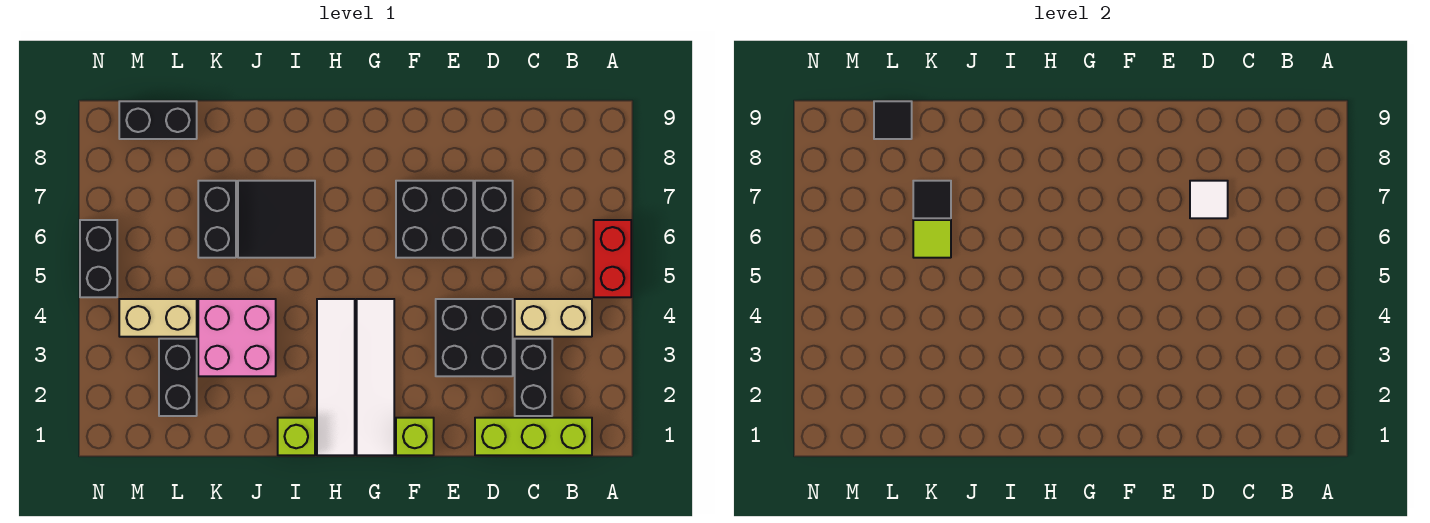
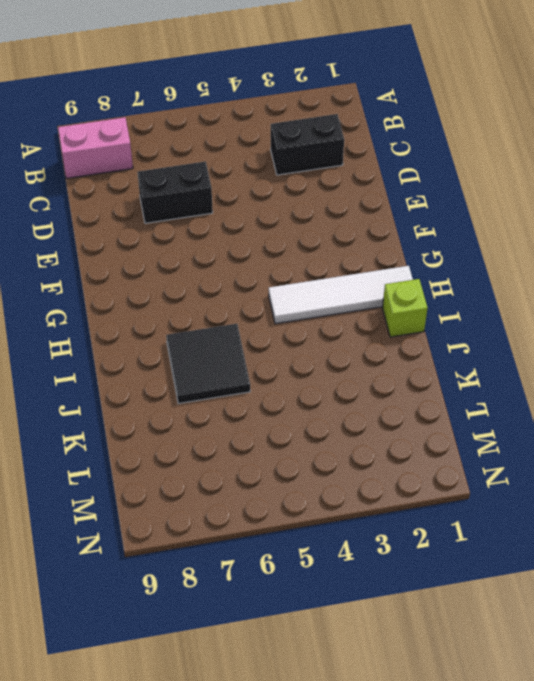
pink brick B8:B9 level 1 -> none
none -> red brick A5:A6 level 1
none -> lime brick B1:D1 level 1
none -> tan brick B4:C4 level 1

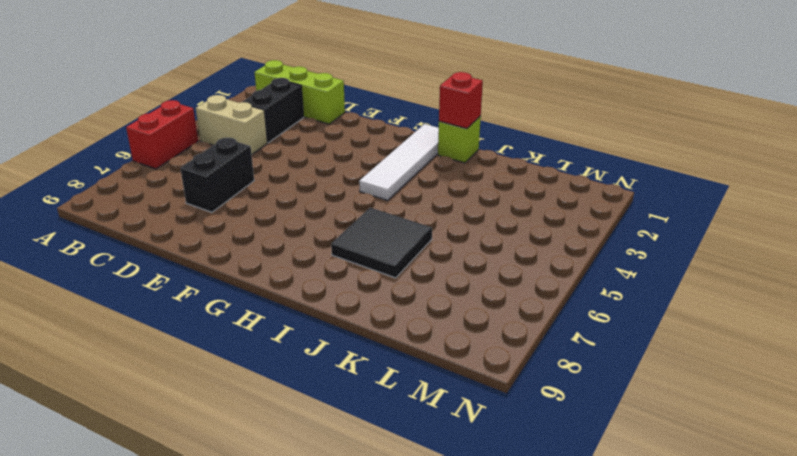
red brick I1 level 2 -> none
none -> black brick D3:E4 level 1
none -> black brick E6:F7 level 1
none -> lime brick F1 level 1

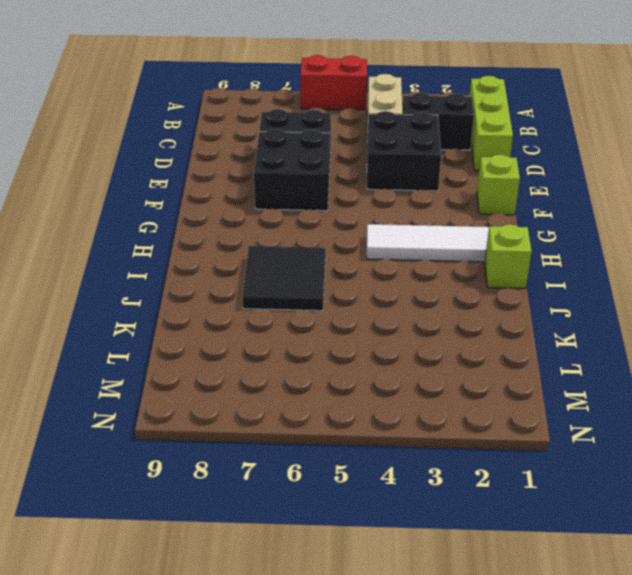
none -> white tile G1:G4 level 1
none -> pink brick J3:K4 level 1
none -> black brick K6:K7 level 1

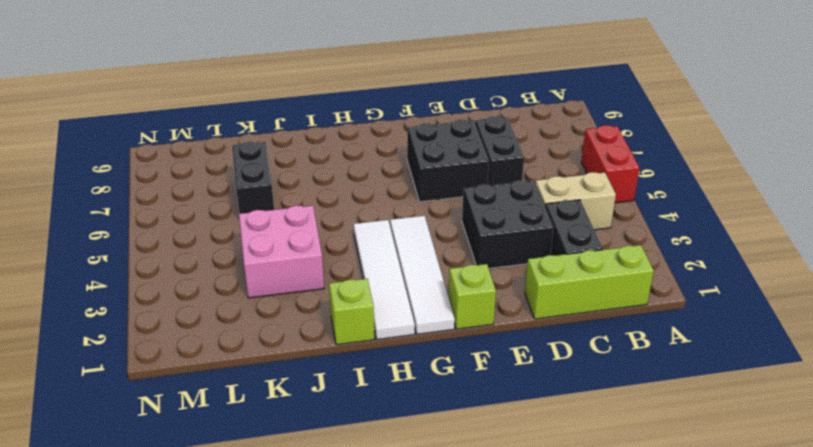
none -> black tile I6:J7 level 1
none -> black brick L2:L3 level 1
none -> tan brick L4:M4 level 1

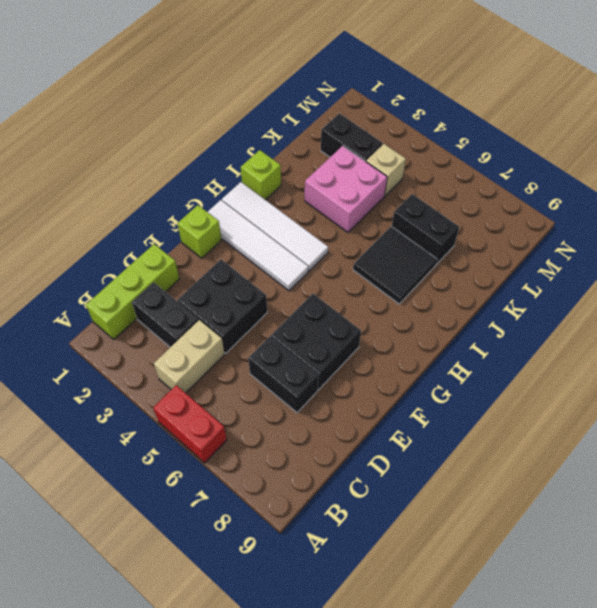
tan brick L4 level 1 -> tan brick L4:M4 level 1
none -> black brick L9:M9 level 1
none -> black brick N5:N6 level 1
none -> white tile D7 level 2

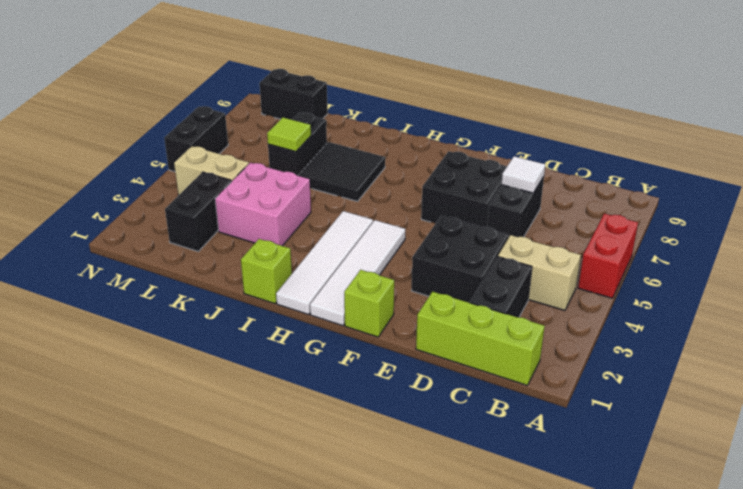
none -> black tile K7 level 2
none -> black tile L9 level 2

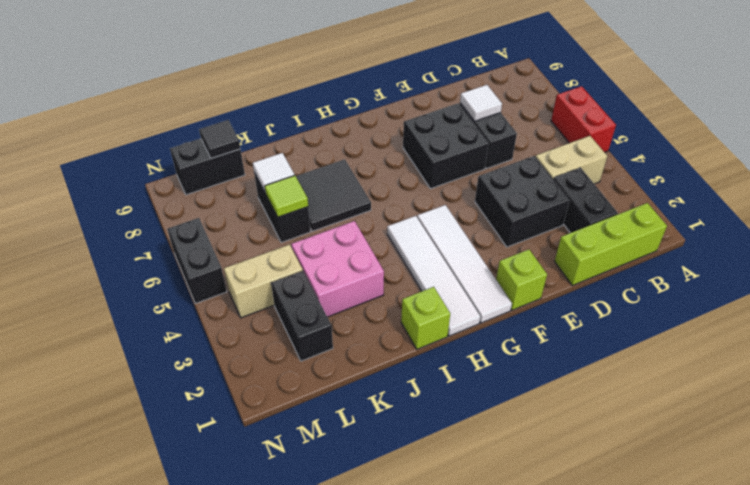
white tile K7 level 2 -> black tile K7 level 2

